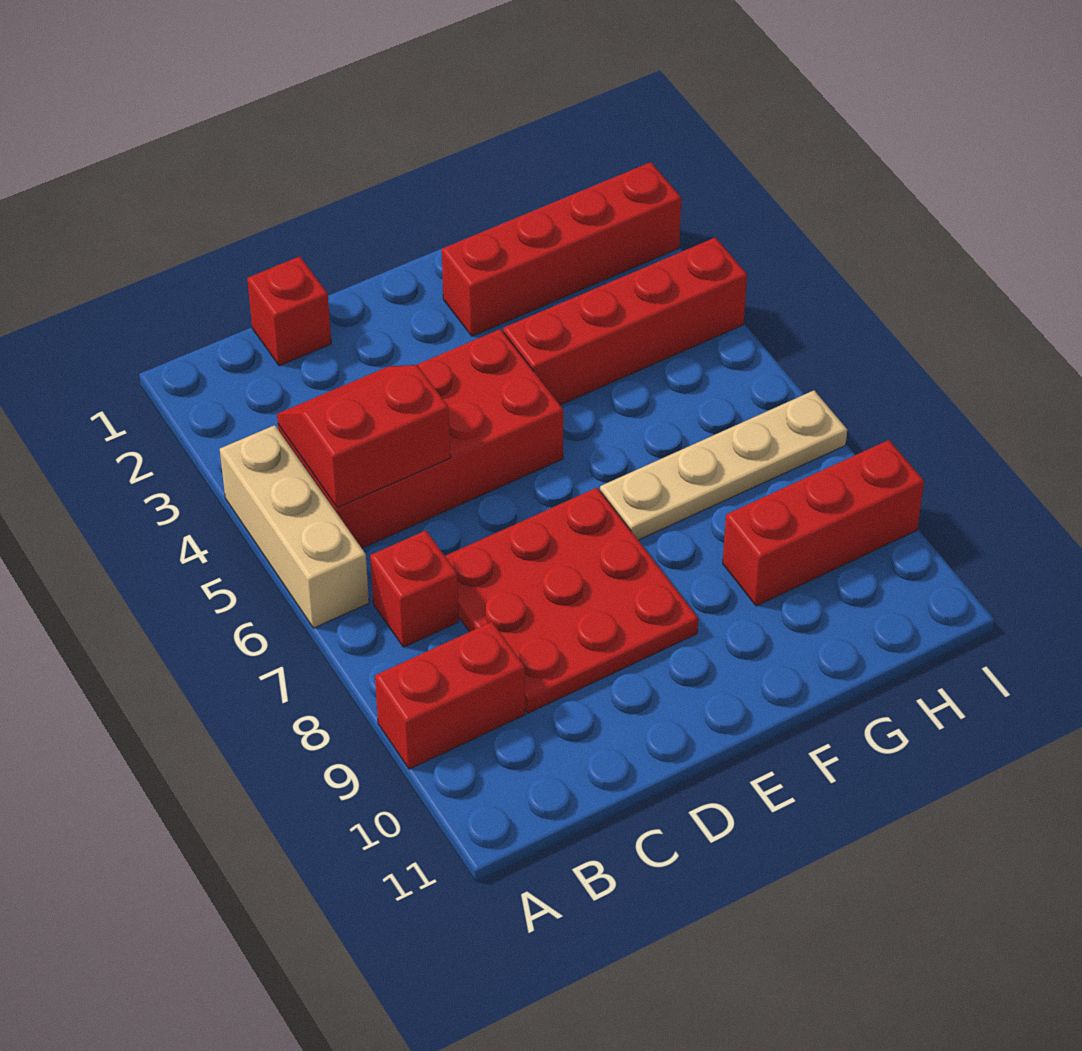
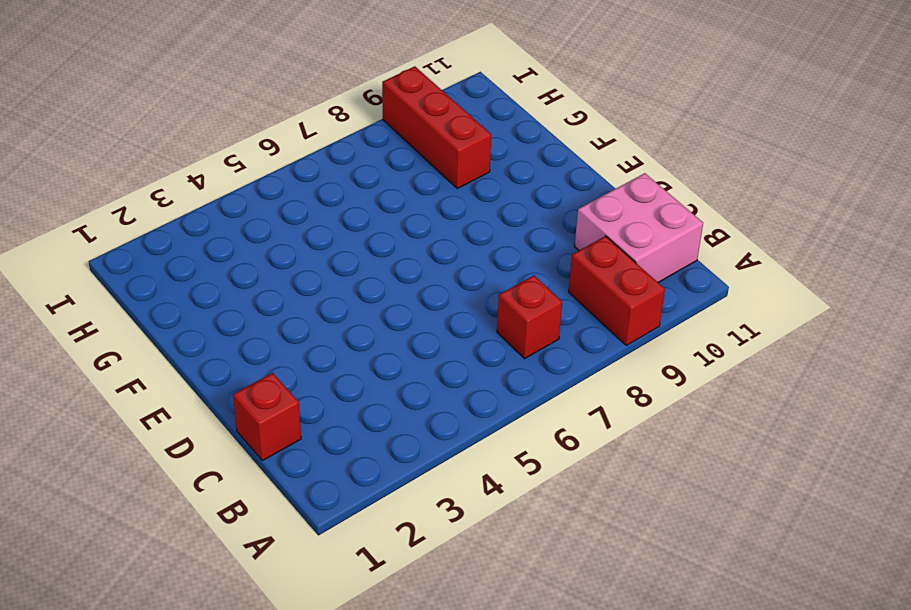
pink brick B10:C11 level 1 -> none
none -> tan brick A4:A6 level 1
none -> red brick B4:E5 level 1

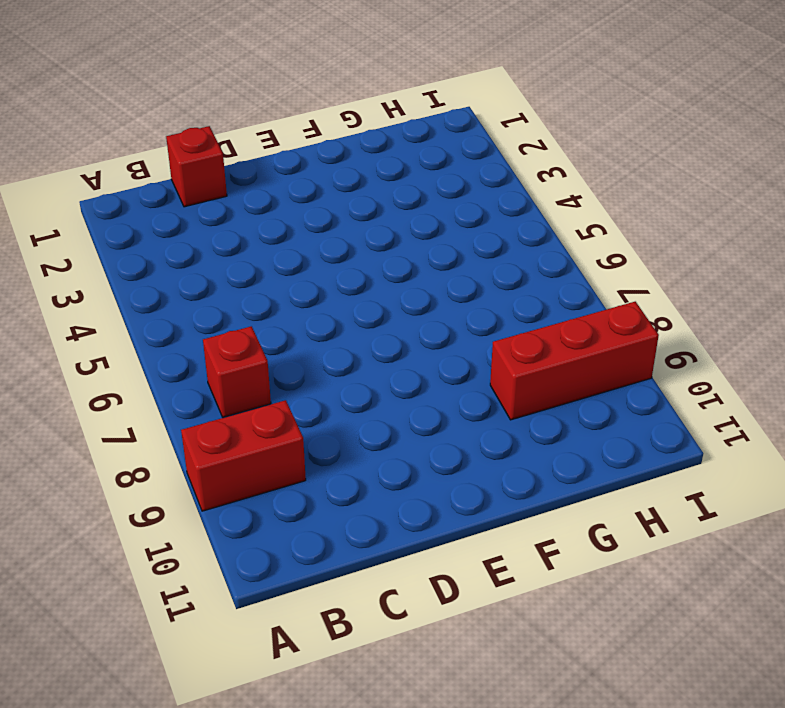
none -> tan brick A4:A6 level 1
none -> red brick B4:E5 level 1

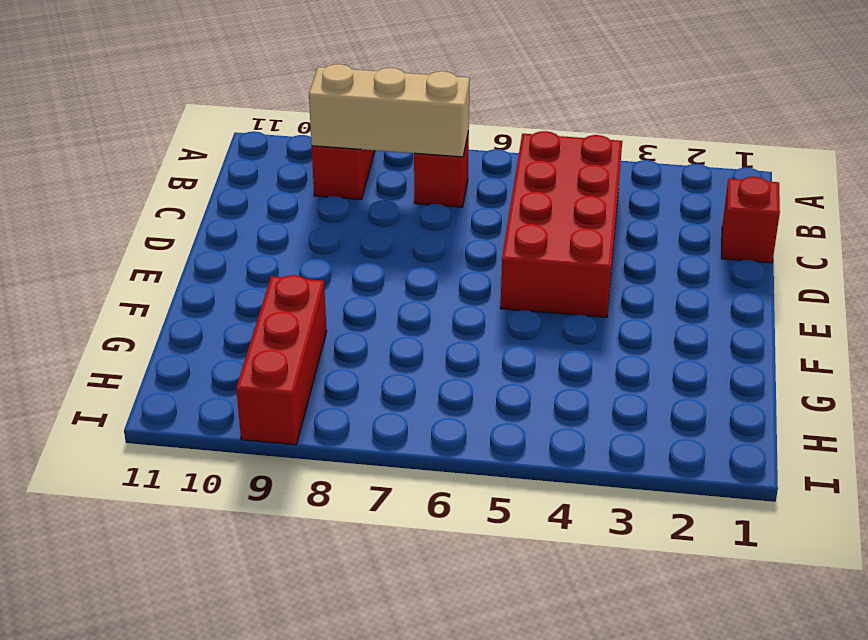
tan brick B7:B9 level 2 -> tan brick A4:A6 level 1
none -> red plate C7:E9 level 1
none -> red brick F2:I2 level 1

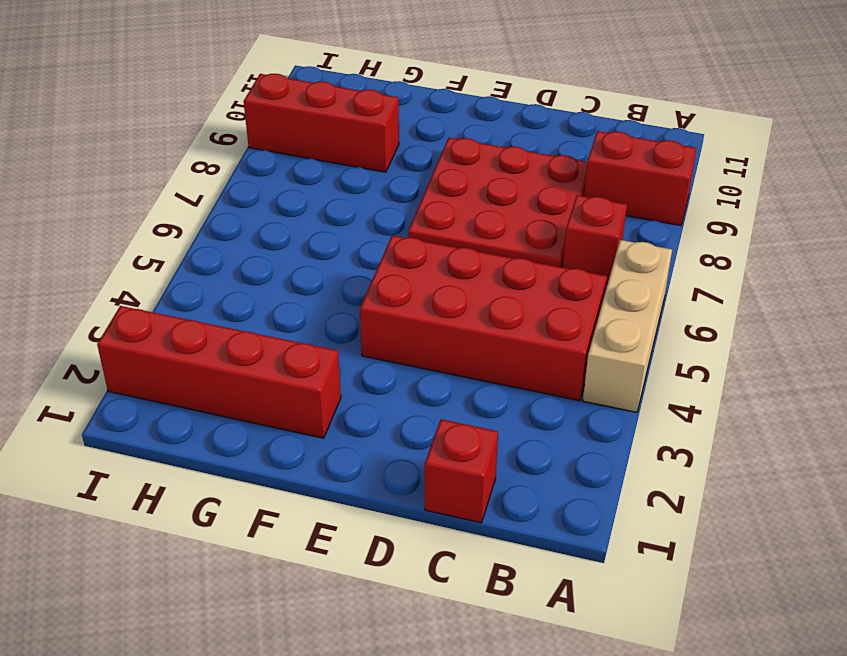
none -> red brick F4:I4 level 1
none -> tan plate F7:I7 level 1

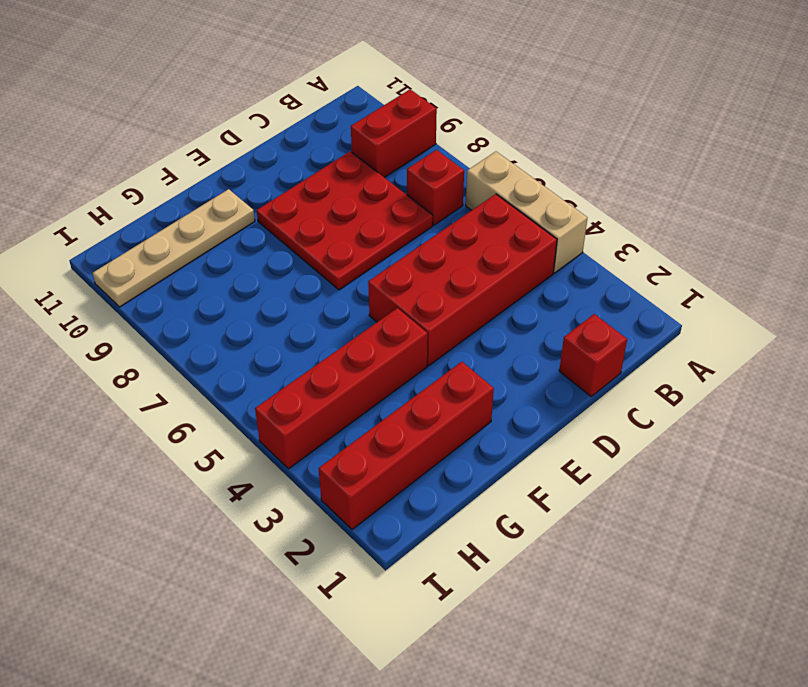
tan plate F10:I10 level 1 -> tan plate F7:I7 level 1
none -> red brick G9:I9 level 1
none -> red slope B4:C5 level 2 top 5

